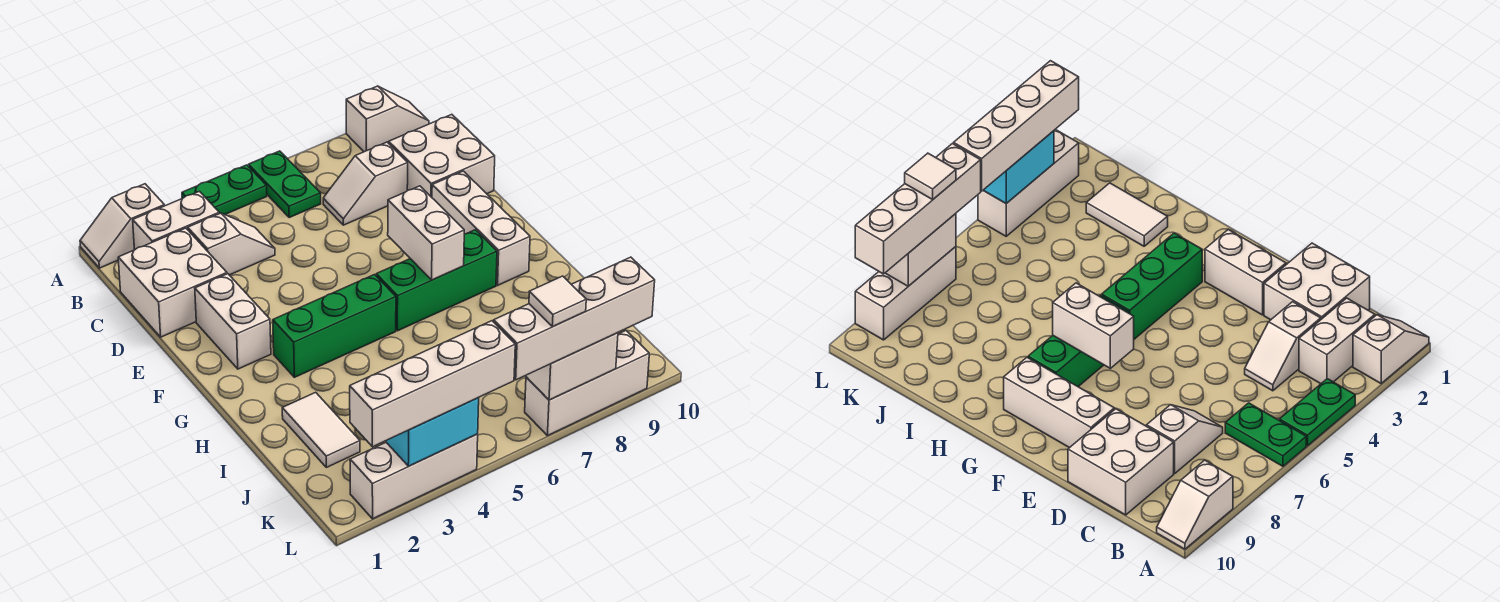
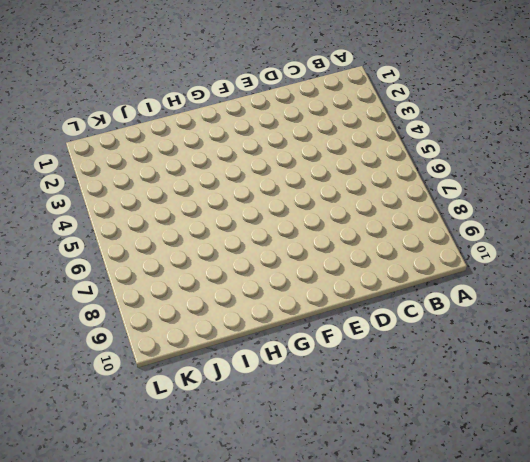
none -> white slope A1:A2 level 1 top 2
none -> green plate A4:A5 level 1
none -> green plate A6:B6 level 1

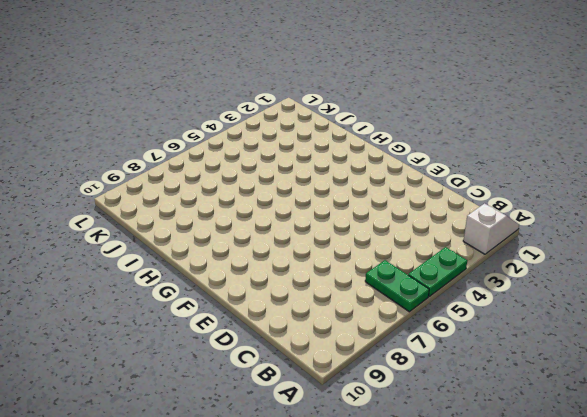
none -> white slope A9:A10 level 1 top 9
none -> white brick B2:B3 level 1
none -> white brick C1:D2 level 1

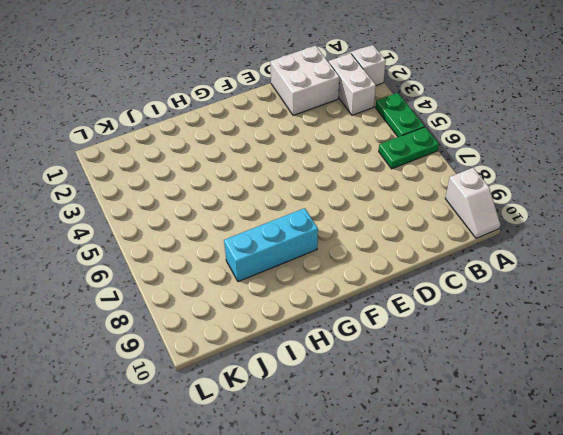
cyan brick G8:I8 level 1 -> green brick G6:G8 level 1
none -> white slope C3:C4 level 1 top 3
none -> white slope C7:C8 level 1 top 8
none -> white brick C9:D10 level 1

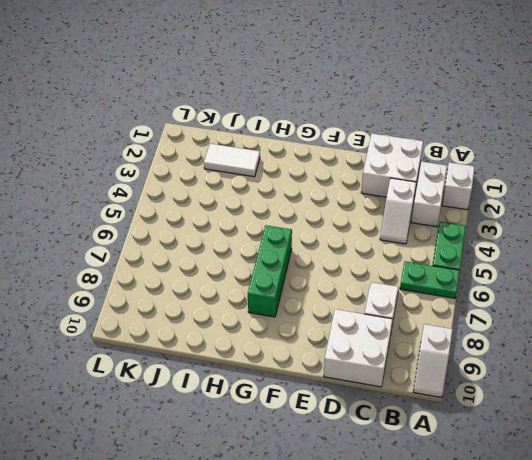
none -> white brick E2:F2 level 1
none -> white brick E9:G9 level 1
none -> green brick G3:G5 level 1

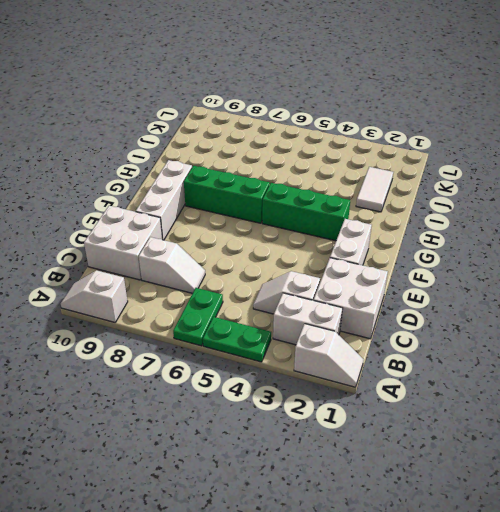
none -> white brick L2:L4 level 1
none -> white brick L7:L9 level 1
none -> white brick F7:G7 level 2

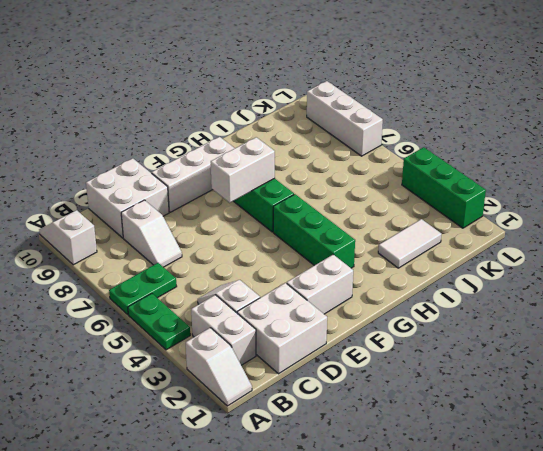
green brick L2:L4 level 1 -> white brick L2:L4 level 1
none -> cyan brick L3:L4 level 2
none -> white brick L7:L8 level 2
none -> white brick L2:L5 level 3

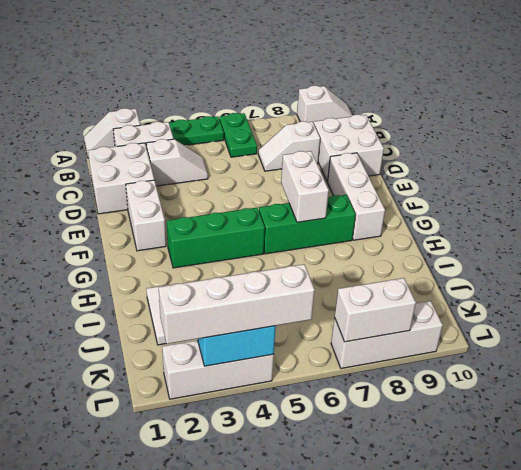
none -> white brick L6:L9 level 3
none -> white tile L7 level 4

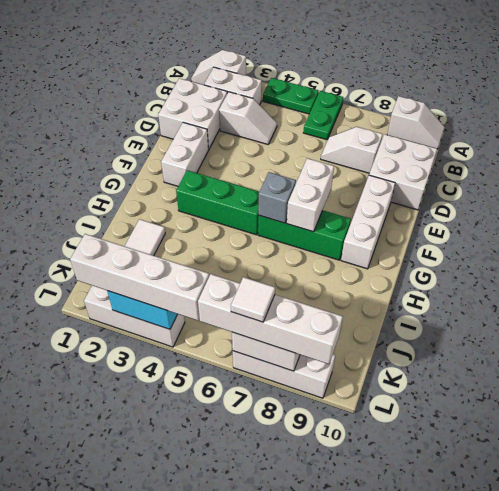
grey brick G6 level 2 -> none

